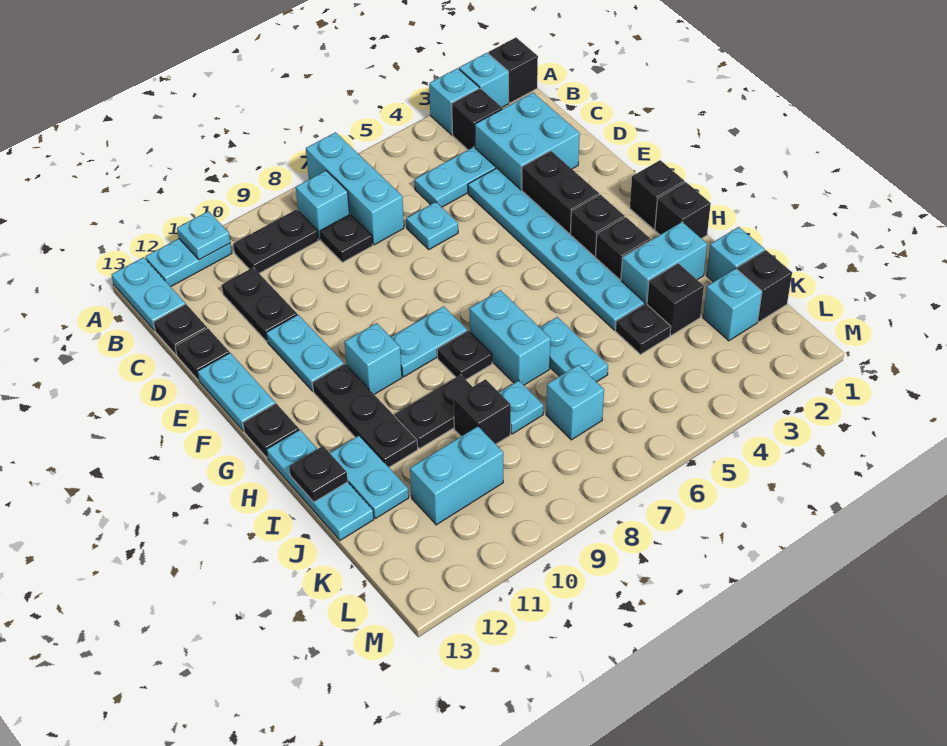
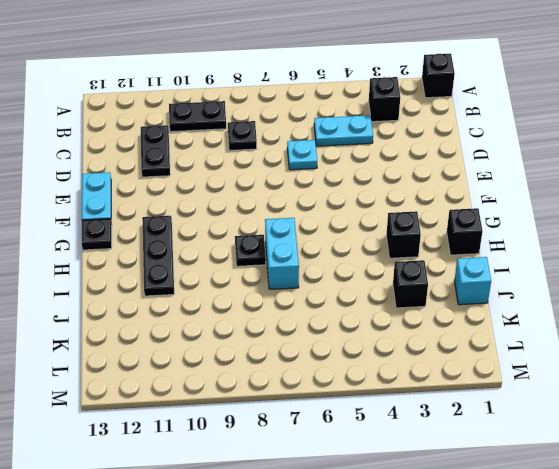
none -> cyan brick A2 level 1
none -> cyan brick A3 level 1
none -> cyan brick A7:C7 level 1
none -> cyan plate A11:A12 level 1

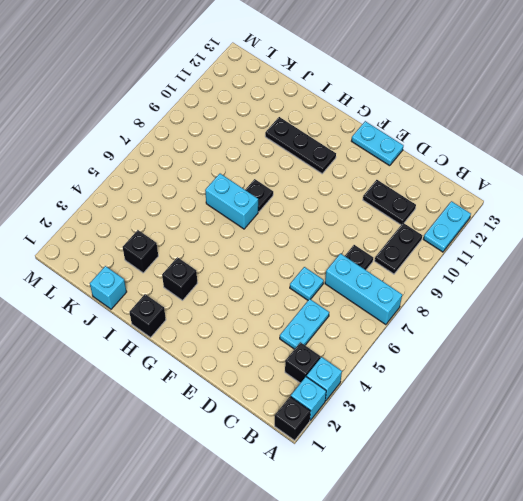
none -> cyan plate A13:B13 level 1
none -> cyan brick B8 level 1
none -> cyan brick C2:D3 level 1
none -> black plate C13 level 1

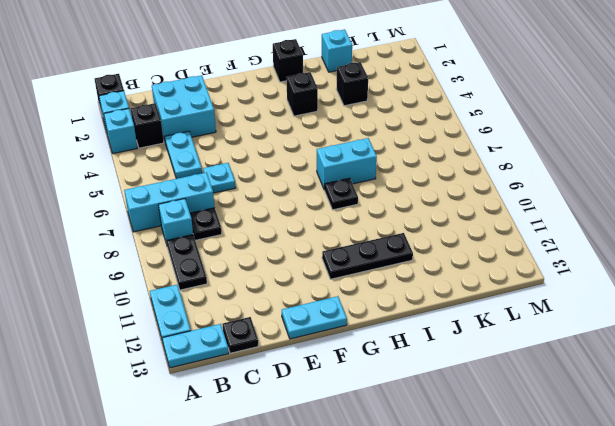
none -> black plate C11:D11 level 1
none -> cyan plate D4:I4 level 1
none -> black plate D13 level 1
none -> black brick E3:F3 level 1

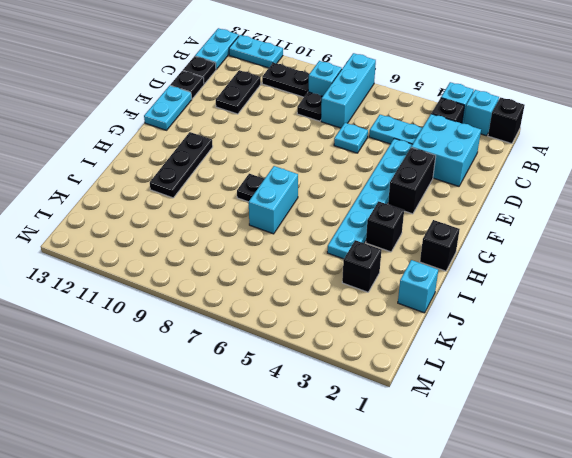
none -> cyan plate E11:F11 level 1
none -> black brick G1 level 1
none -> black brick G3 level 1
none -> cyan plate G8:G9 level 1

